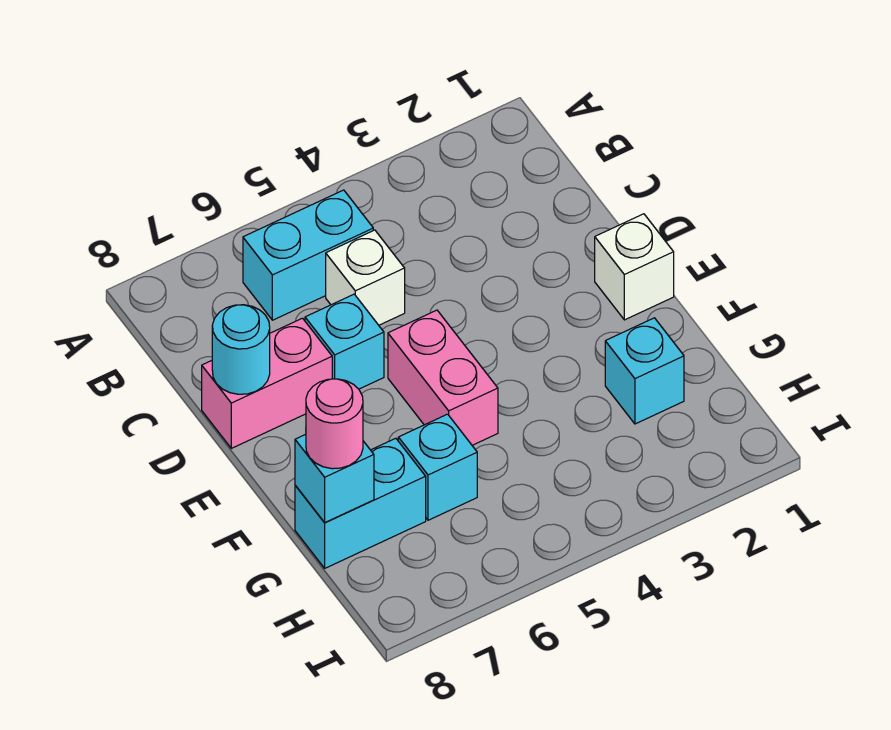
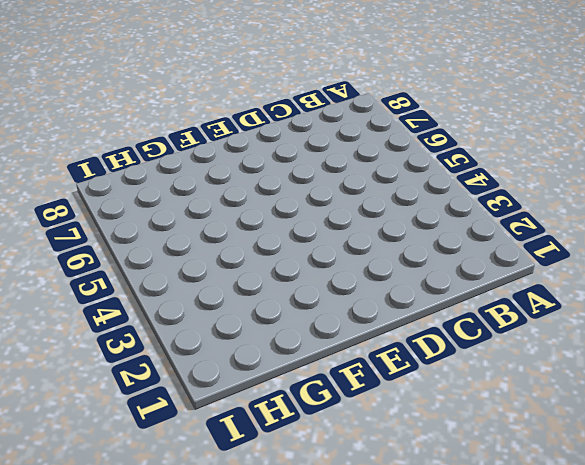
none -> cyan brick B5:B6 level 1
none -> white brick C5 level 1
none -> cyan brick D6 level 1

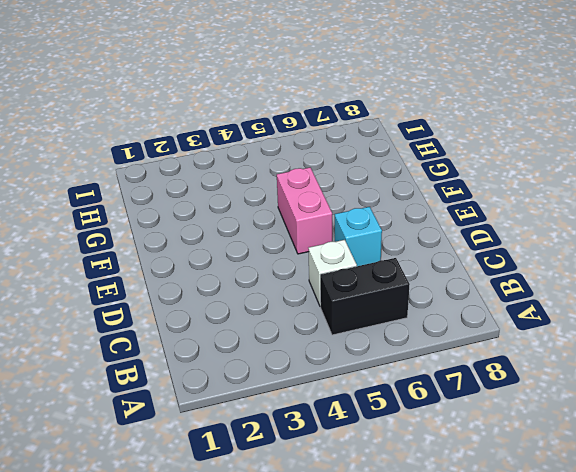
black brick B5:B6 level 1 -> cyan brick B5:B6 level 1
none -> pink brick D7:D8 level 1
none -> white brick E1 level 1
none -> cyan brick G2 level 1

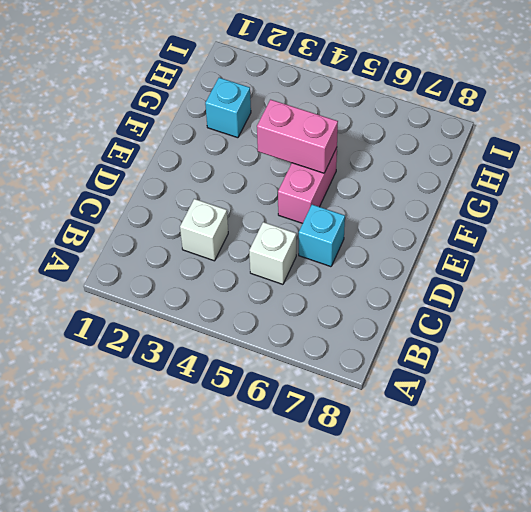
white brick C3 level 1 -> white brick E1 level 1
pink brick F4:F5 level 2 -> pink brick D7:D8 level 1
none -> cyan brick B5:B6 level 1
none -> cyan brick G6 level 1
none -> cyan brick G7:G8 level 1

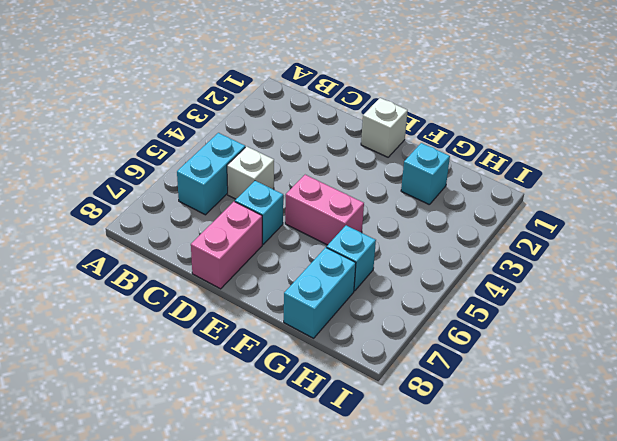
none -> cyan round brick D8 level 2
none -> cyan brick G8 level 2
none -> pink round brick G8 level 3

